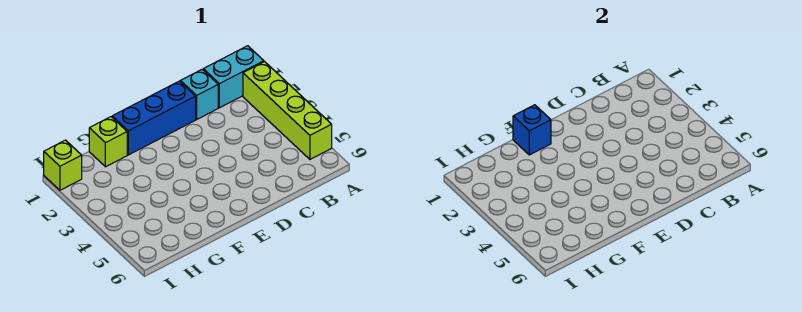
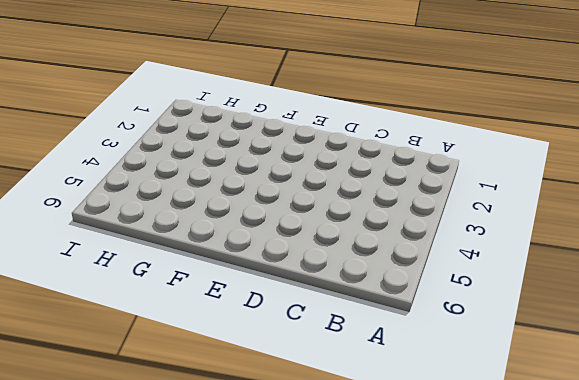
none -> cyan brick A1:B1 level 1
none -> lime brick A2:A5 level 1

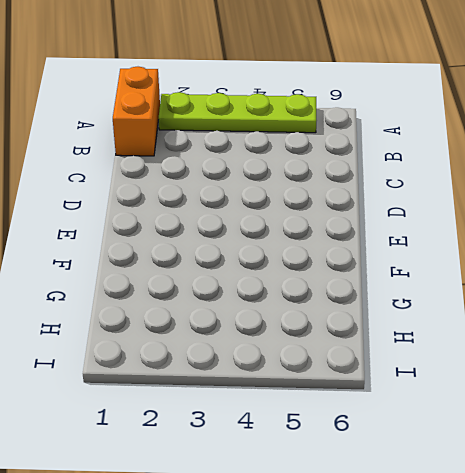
orange brick A1:B1 level 1 -> cyan brick A1:B1 level 1
lime plate A2:A5 level 1 -> lime brick A2:A5 level 1
none -> cyan brick C1 level 1
none -> blue brick D1:F1 level 1

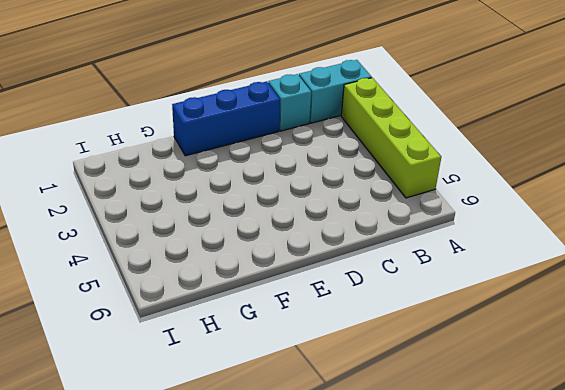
none -> lime brick G1 level 1
none -> lime brick I1 level 1

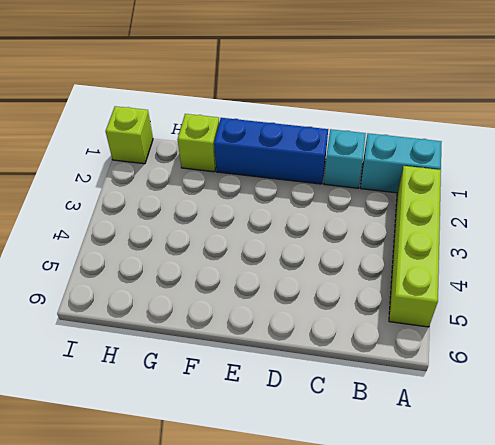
none -> blue brick F1 level 2

